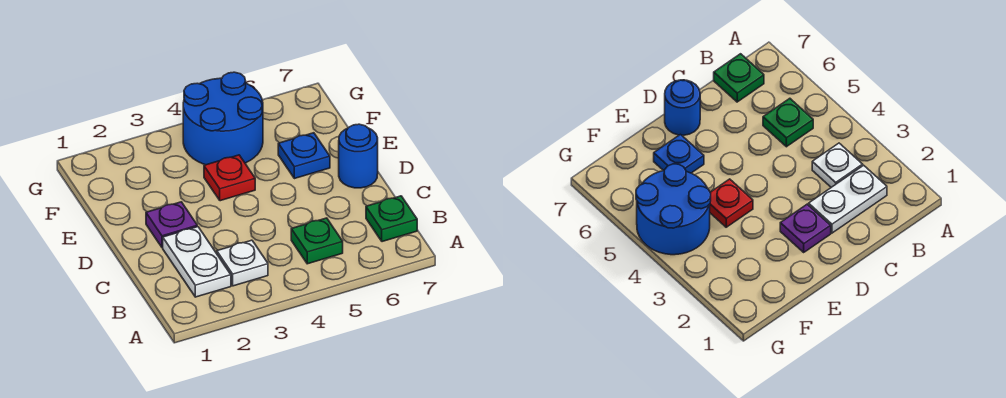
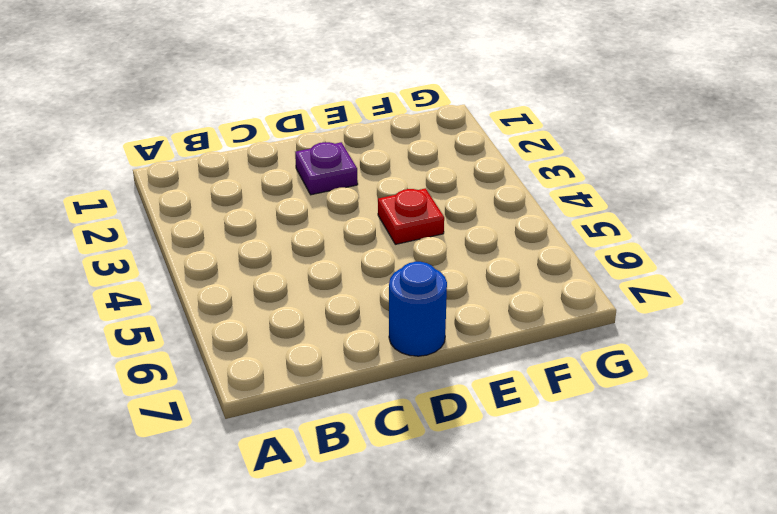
none -> white plate B2:C2 level 1
none -> white plate B3 level 1

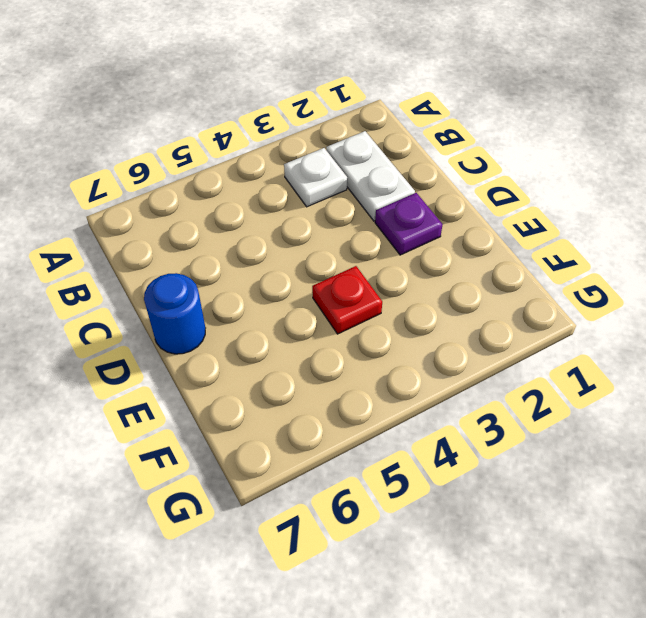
none -> green plate B5 level 1
none -> green plate B7 level 1

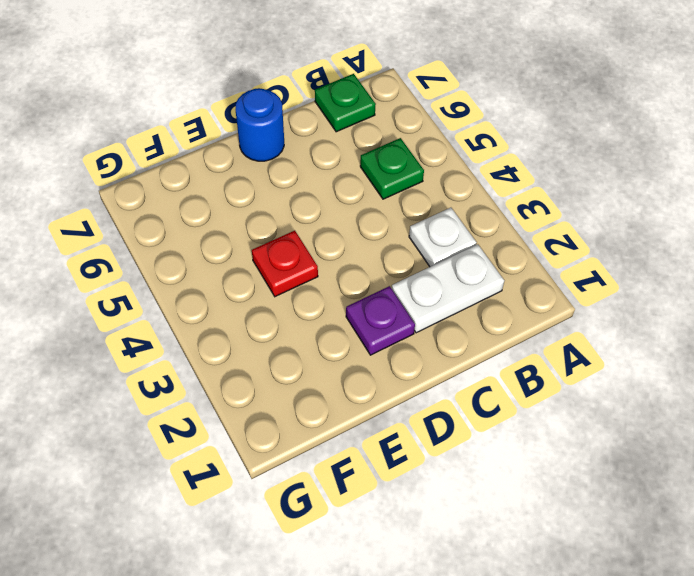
none -> blue plate E6 level 1
none -> blue round brick F4:G5 level 1

